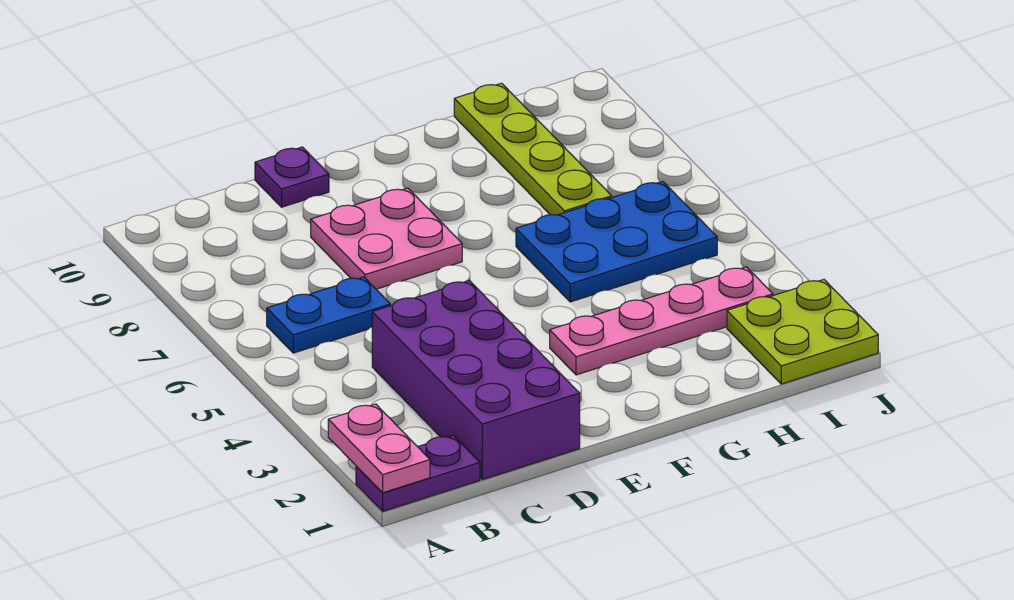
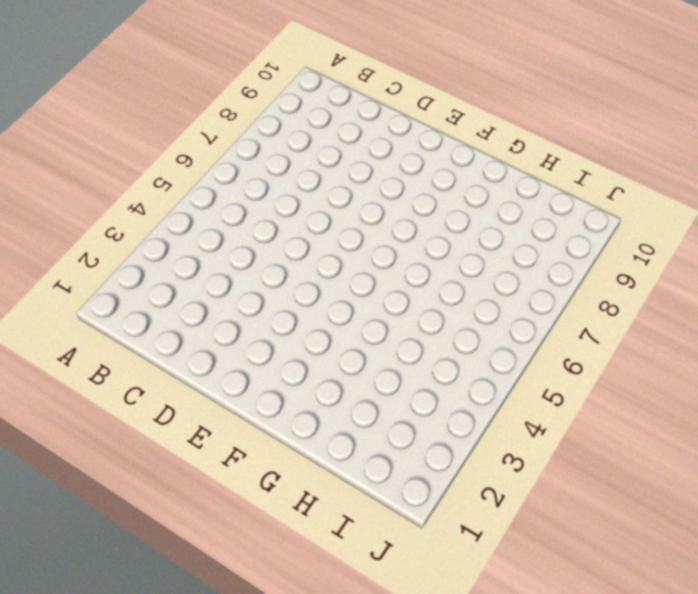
none -> purple plate A1:B1 level 1
none -> blue plate B6:C6 level 1

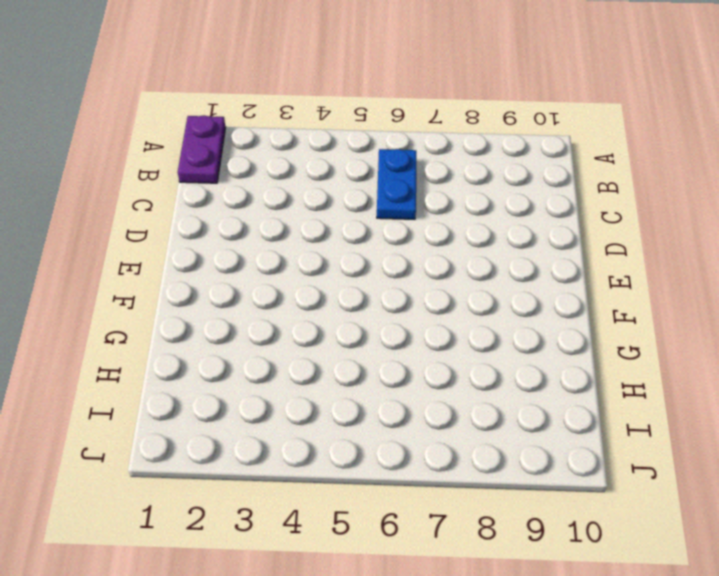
none -> purple brick C1:D4 level 1
none -> pink plate D7:E8 level 1

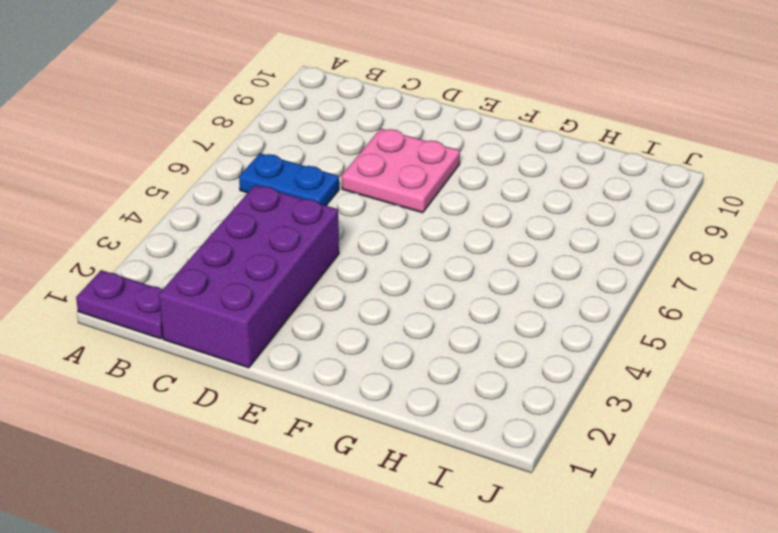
none -> purple plate D10 level 1
none -> pink plate F3:I3 level 1

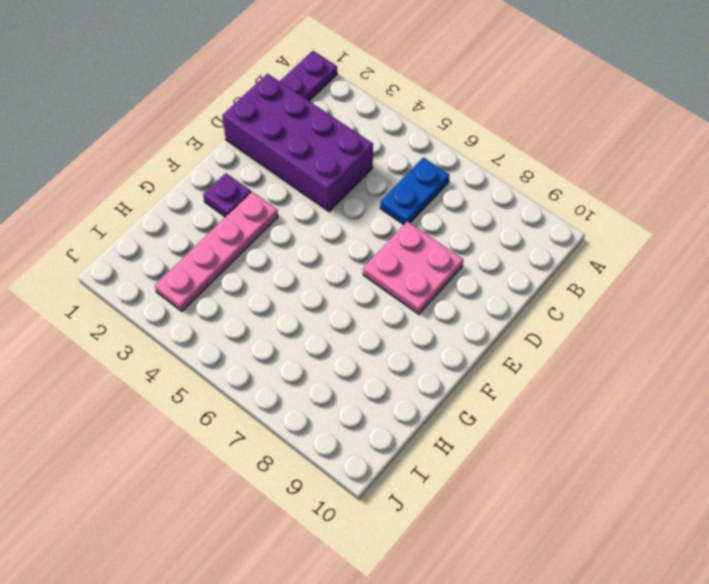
purple plate F2 level 1 -> purple plate D10 level 1
none -> blue plate G5:I6 level 1
none -> lime plate H7:H10 level 1

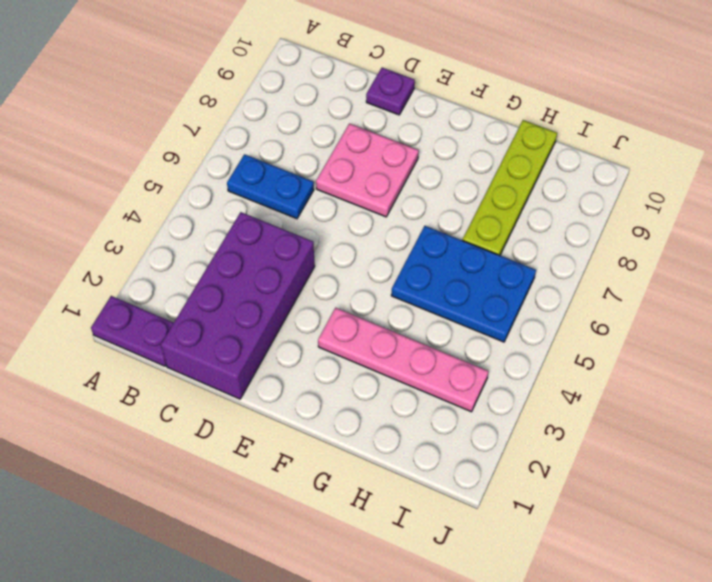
none -> lime plate I1:J2 level 1
none -> pink plate A1:A2 level 2

